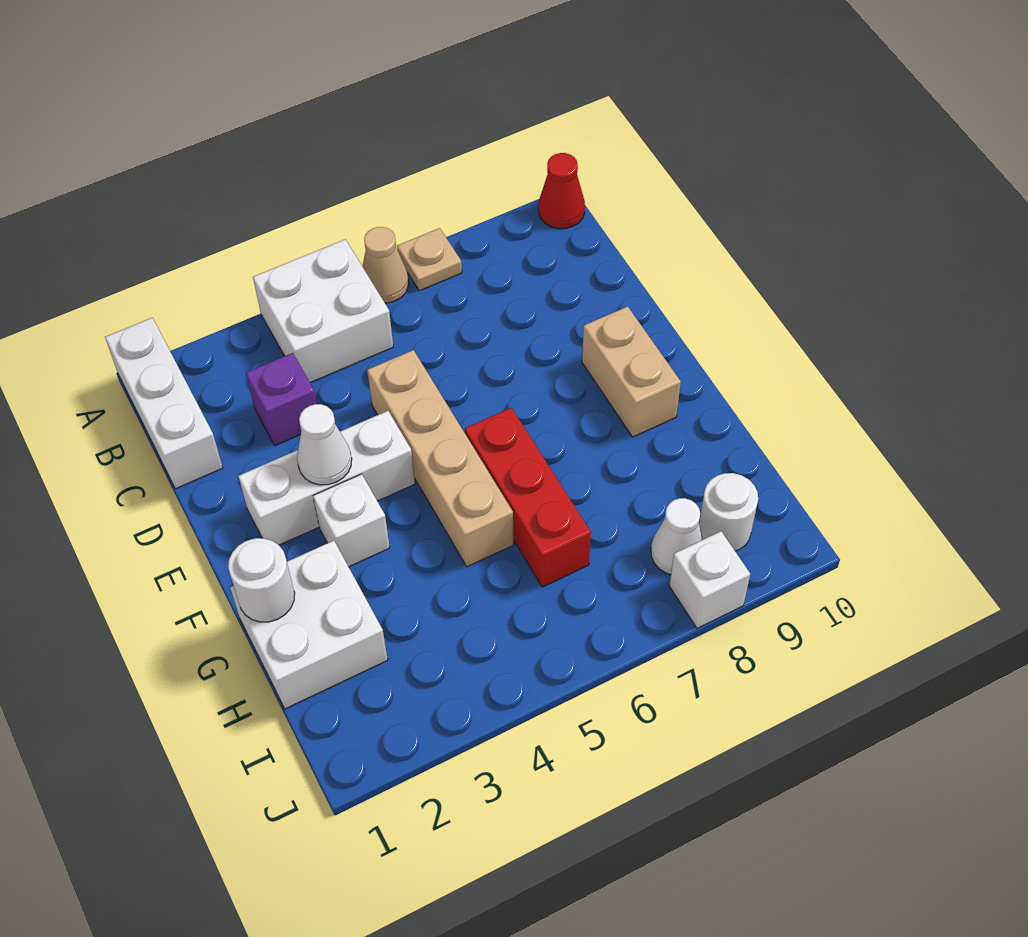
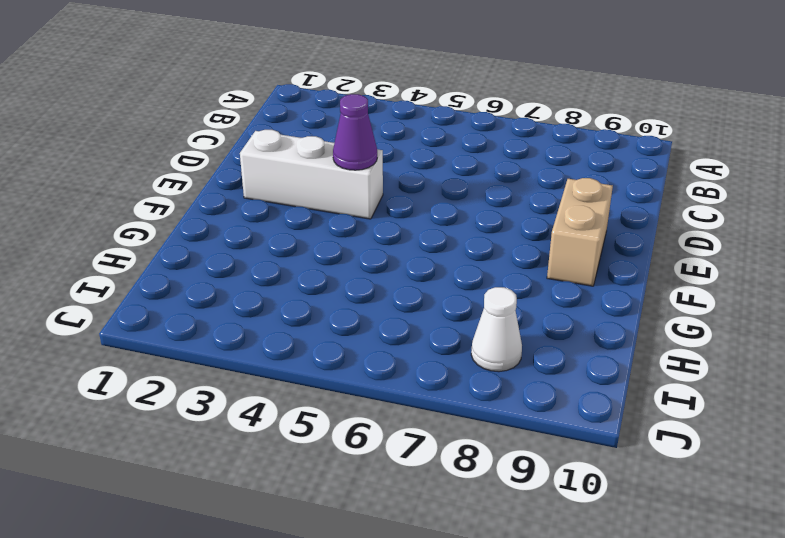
purple cone E4 level 2 -> none
none -> white brick A1:C1 level 1
none -> white brick A4:B5 level 1
none -> tan cone A6 level 1

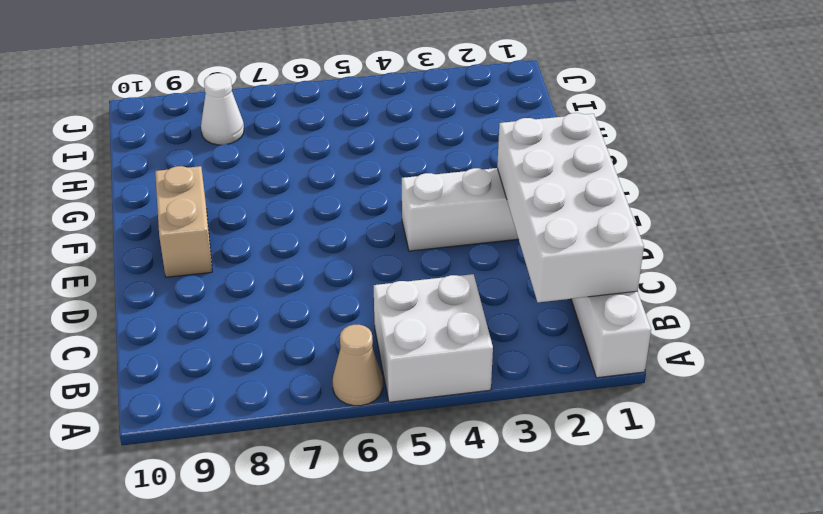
white brick B1:E2 level 2 -> none
none -> tan plate A7 level 1
none -> red cone A10 level 1
none -> purple brick C3 level 1

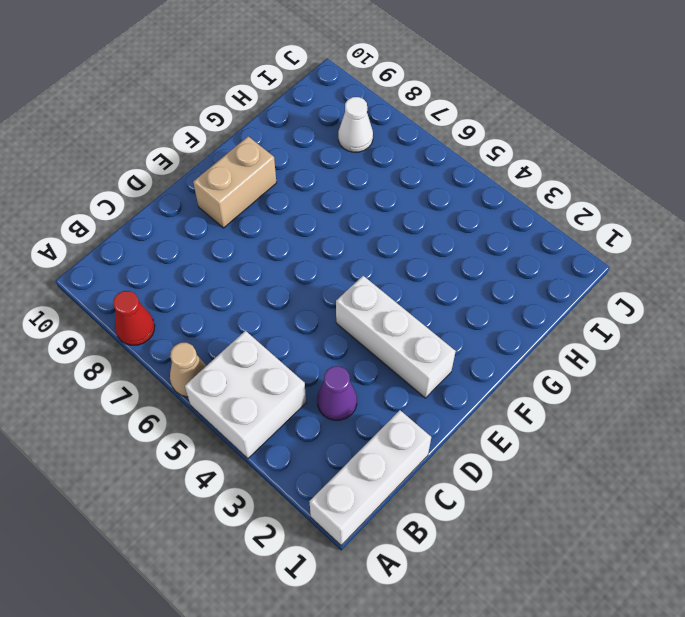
red cone A8 level 1 -> red cone A10 level 1
purple cone C3 level 1 -> purple brick C3 level 1
none -> tan plate A7 level 1
none -> tan brick D5:G5 level 1
none -> white brick F3 level 1

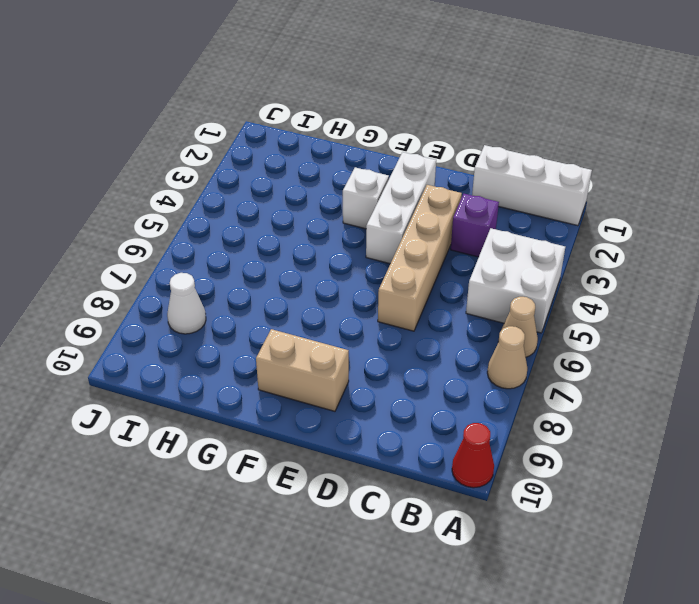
tan cone A7 level 1 -> tan plate A7 level 1
tan brick D3:D6 level 1 -> tan brick D5:G5 level 1
none -> red brick F6:H6 level 1
none -> white brick G1:H2 level 1
none -> white round brick I9 level 1

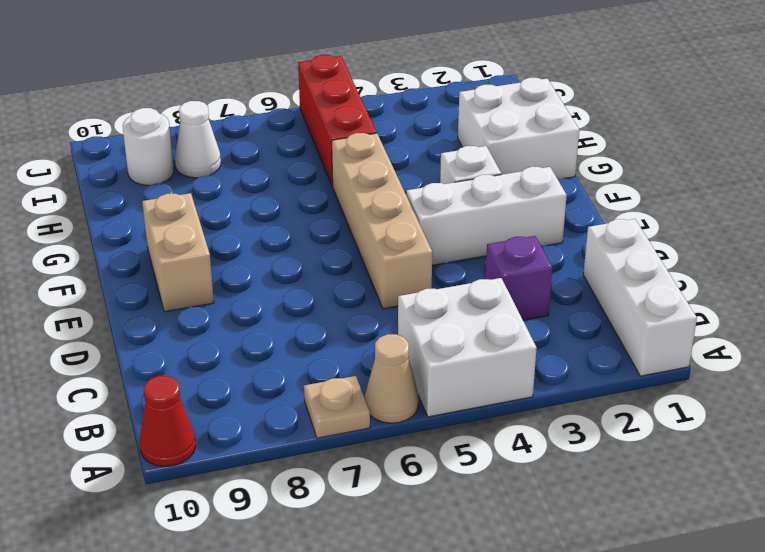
red brick H5:J5 level 1 -> red brick F6:H6 level 1
none -> white brick J8 level 1
none -> white cone E3 level 2
none -> white round brick G1 level 2

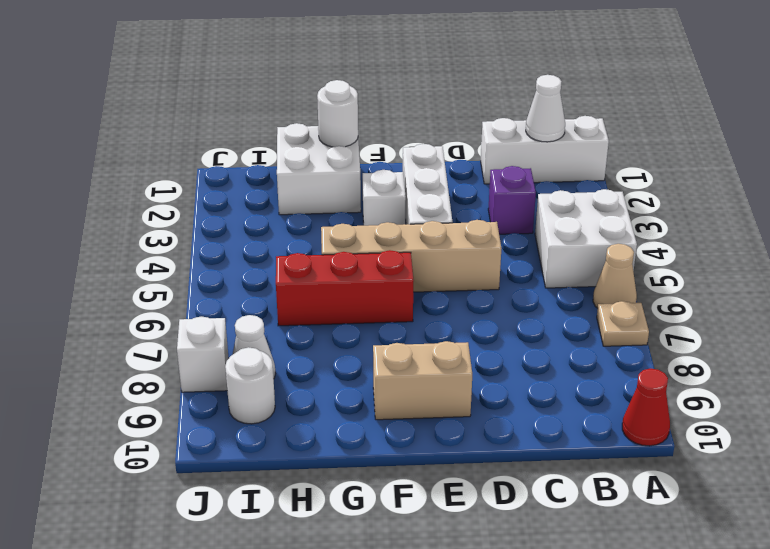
white cone B1 level 2 -> white cone E3 level 2

